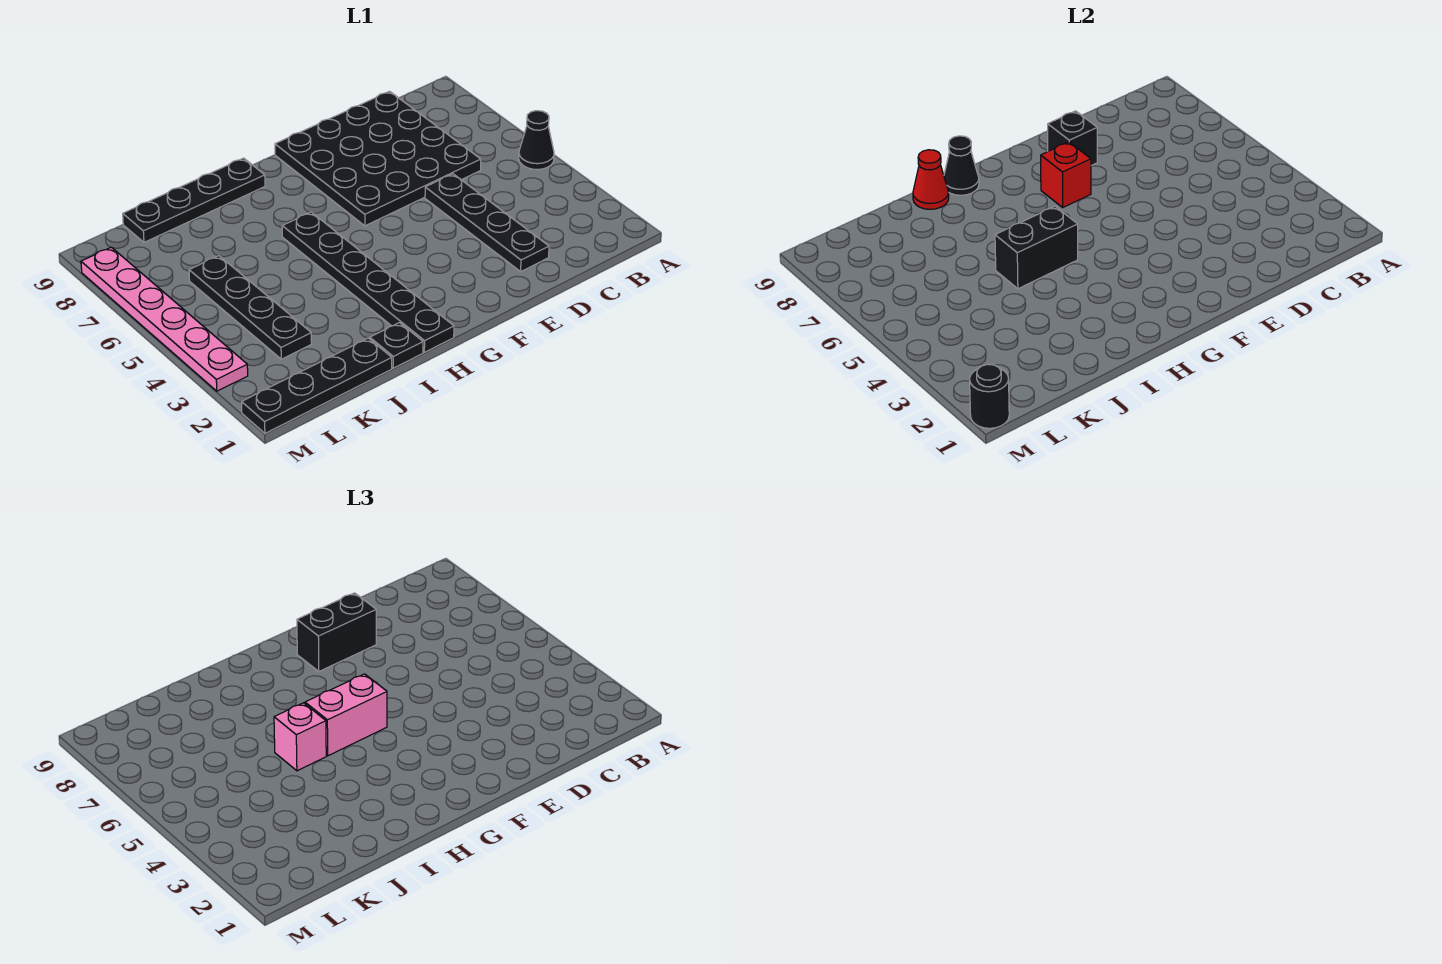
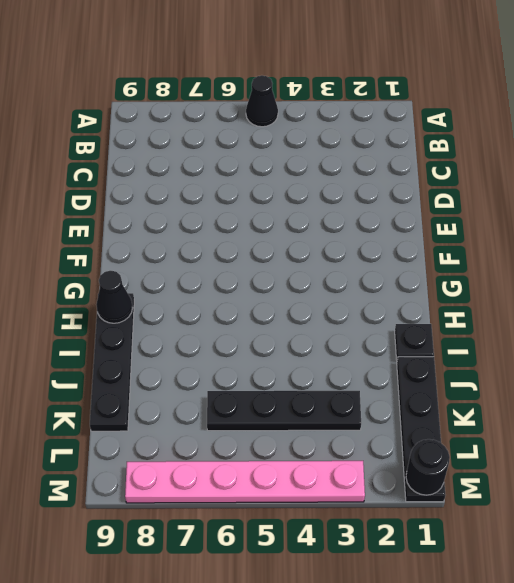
none -> black plate C6:F9 level 1
none -> black plate D2:D5 level 1
none -> black plate H1:H6 level 1

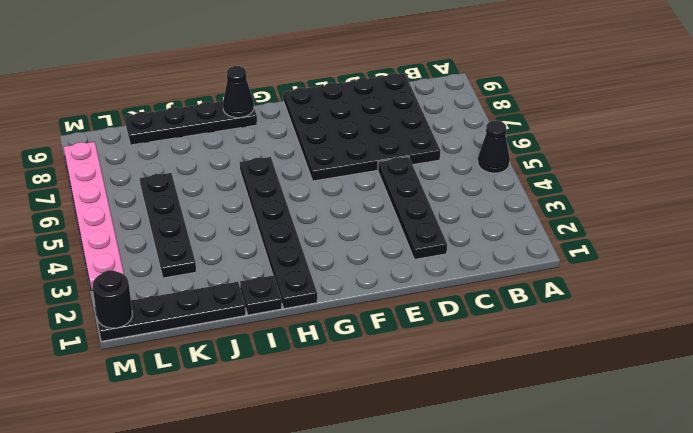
none -> black brick E8 level 2
none -> red brick F7 level 2
none -> black brick H5:I5 level 2

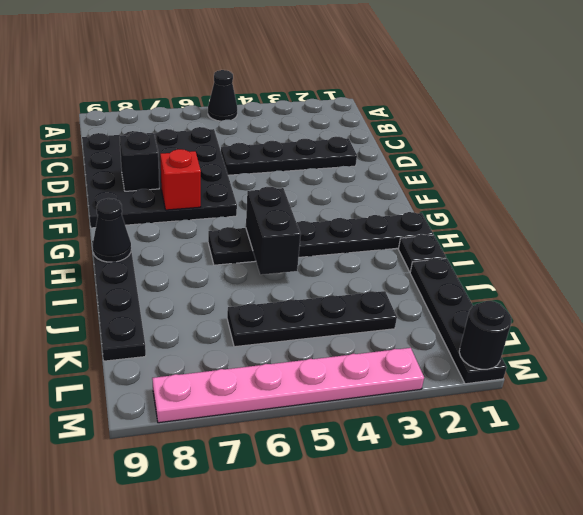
none -> red cone I9 level 2
none -> black brick E8:F8 level 3
none -> pink brick G5:H5 level 3

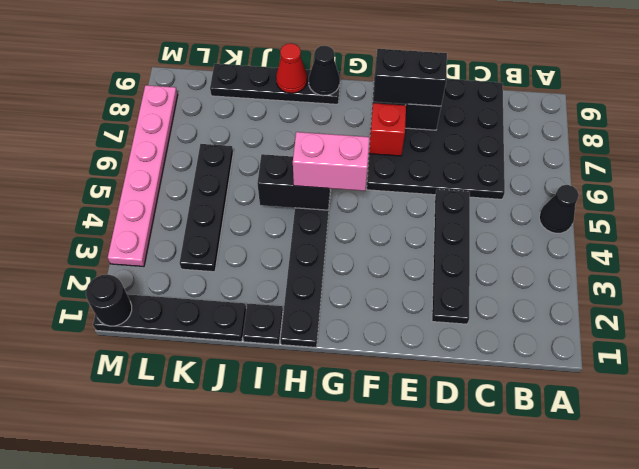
none -> pink brick I5 level 3

